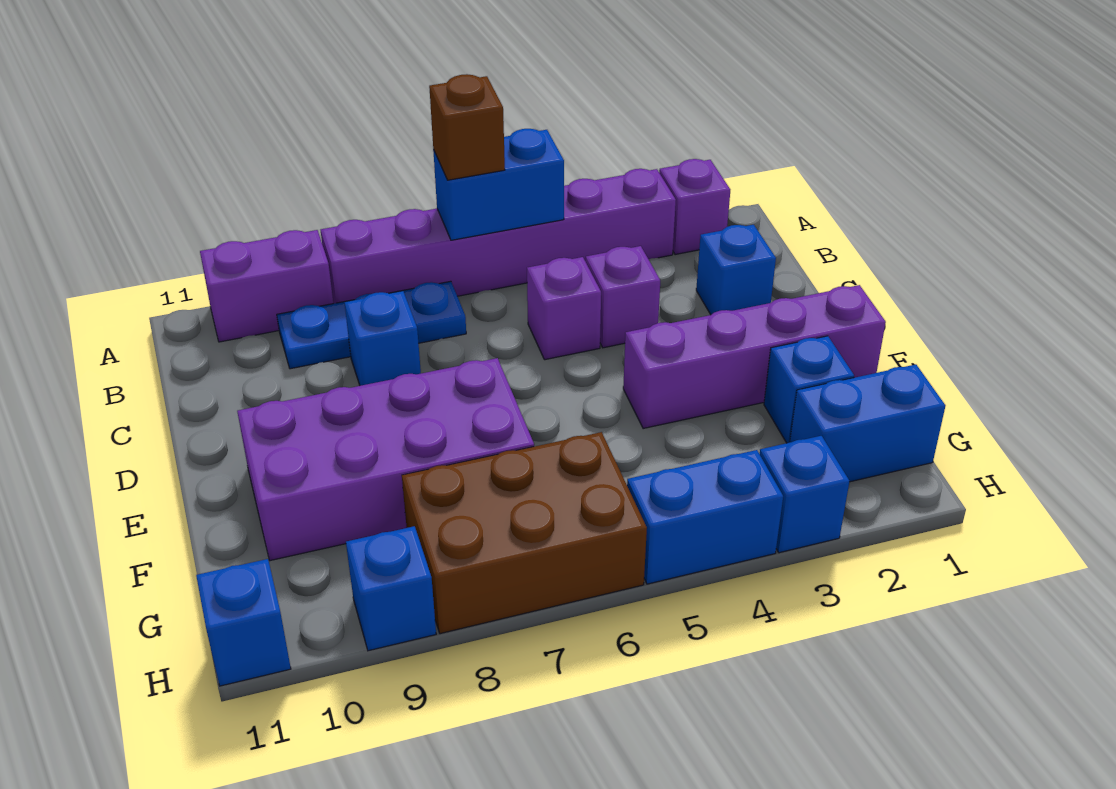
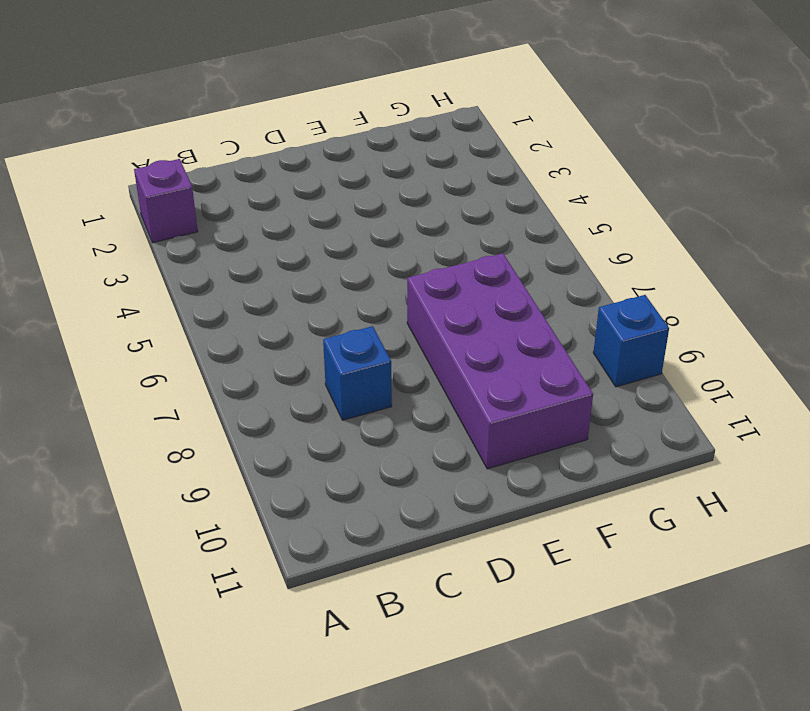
none -> purple brick A3:A8 level 1
none -> purple brick A9:A10 level 1
none -> blue plate B7:B9 level 1

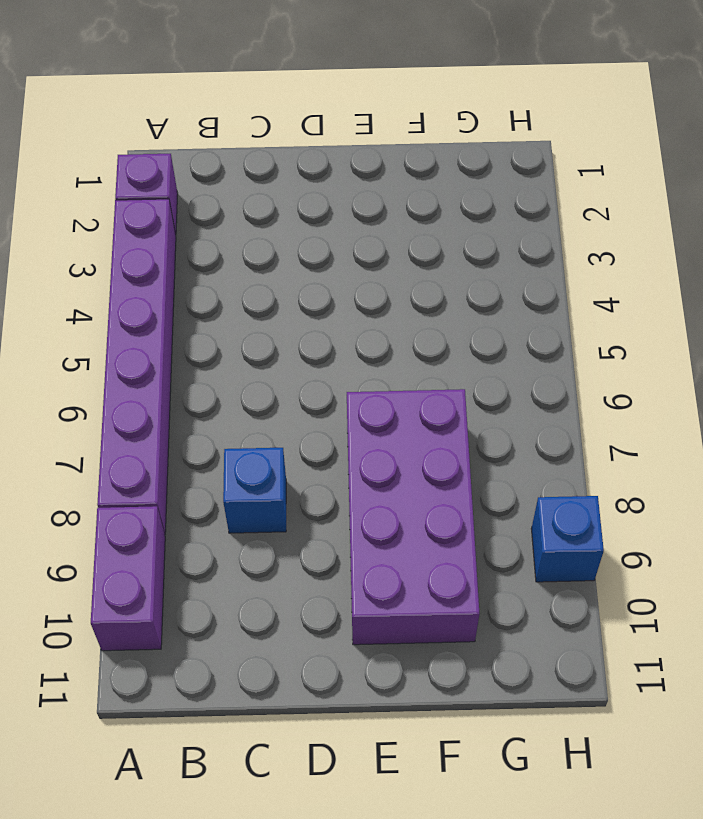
none -> blue plate B7:B9 level 1
none -> blue brick C2 level 1
none -> purple brick C4 level 1

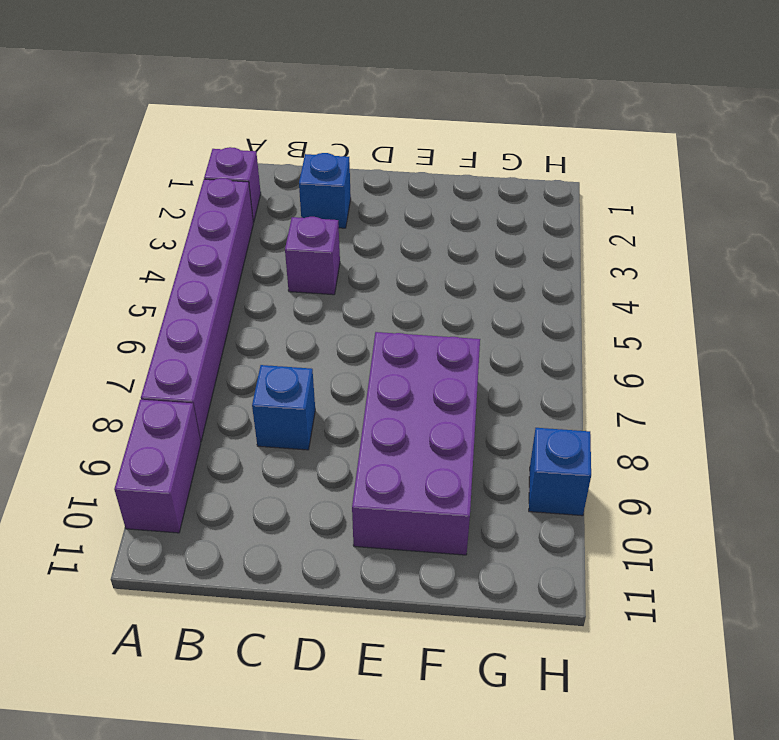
none -> blue plate B7:B9 level 1
none -> purple brick C5 level 1
none -> purple brick E1:E4 level 1

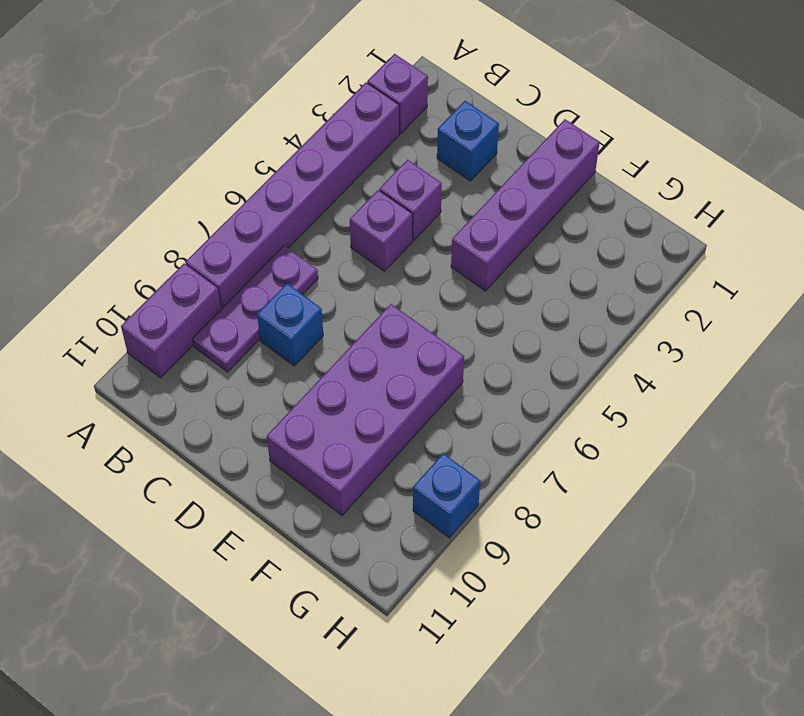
purple plate B7:B9 level 1 -> blue plate B7:B9 level 1
none -> blue brick F2 level 1
none -> blue brick G1:G2 level 1
none -> brown brick G6:H8 level 1

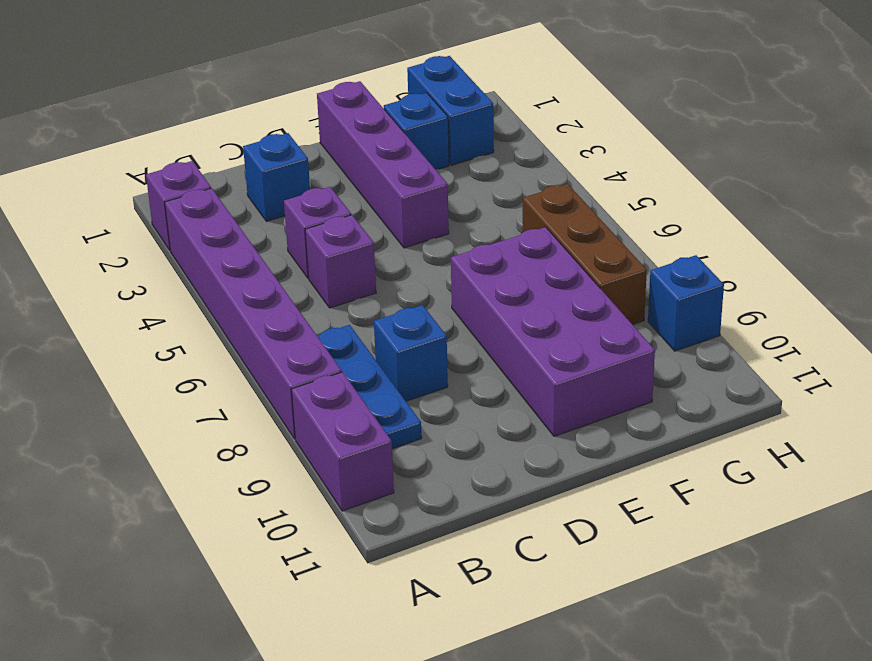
brown brick G6:G8 level 1 -> brown brick G6:H8 level 1
none -> blue brick H3 level 1
none -> blue brick H4:H5 level 1
none -> blue brick H11 level 1

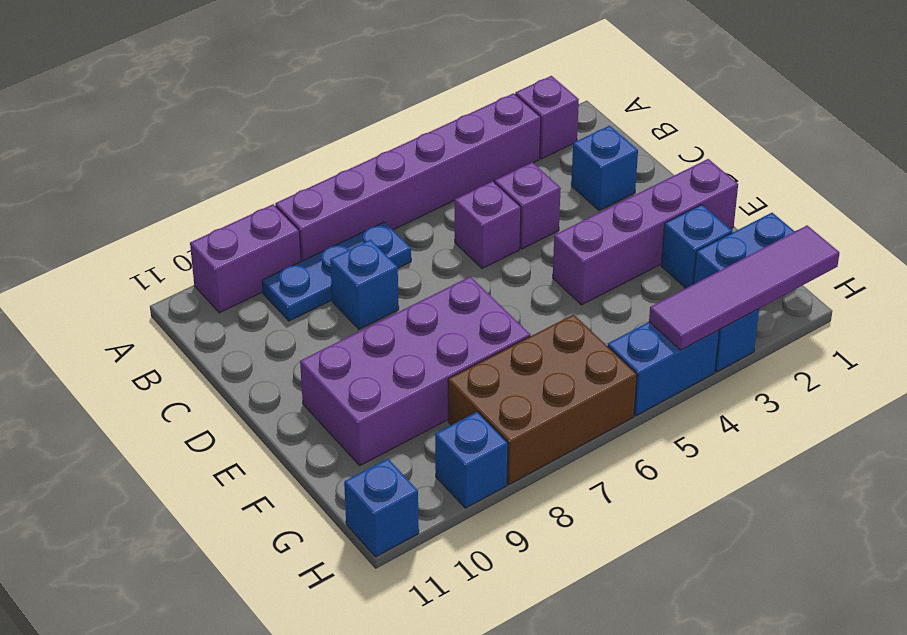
purple tile H1:H4 level 2 -> none
none -> blue brick A5:A6 level 2
none -> brown brick A6 level 3

